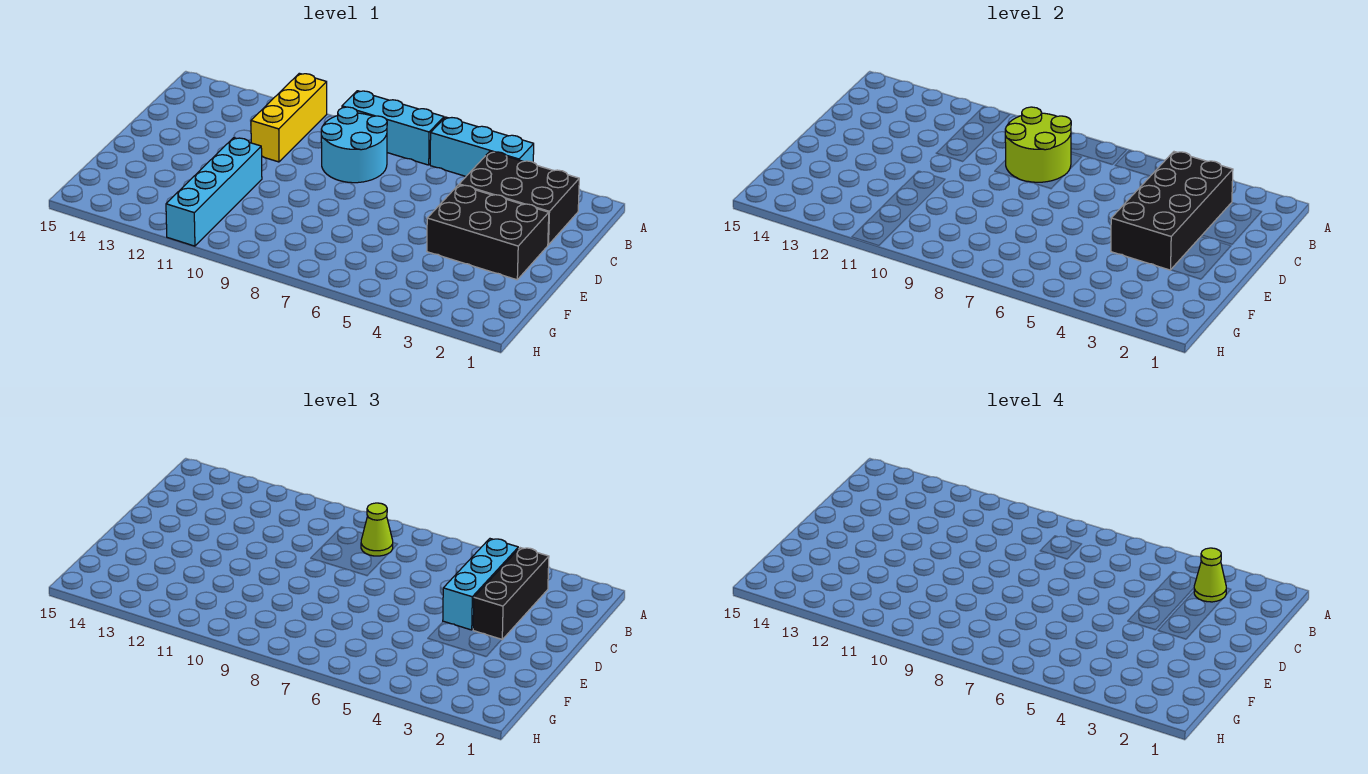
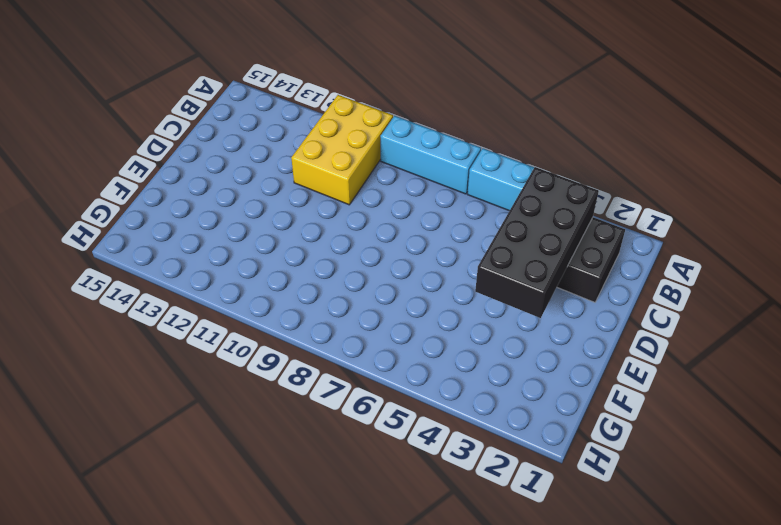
yellow brick A10:C11 level 1 -> yellow brick A11:C11 level 1
none -> cyan round brick B8:C9 level 1
none -> black brick D2:E4 level 1
none -> cyan brick E11:H11 level 1

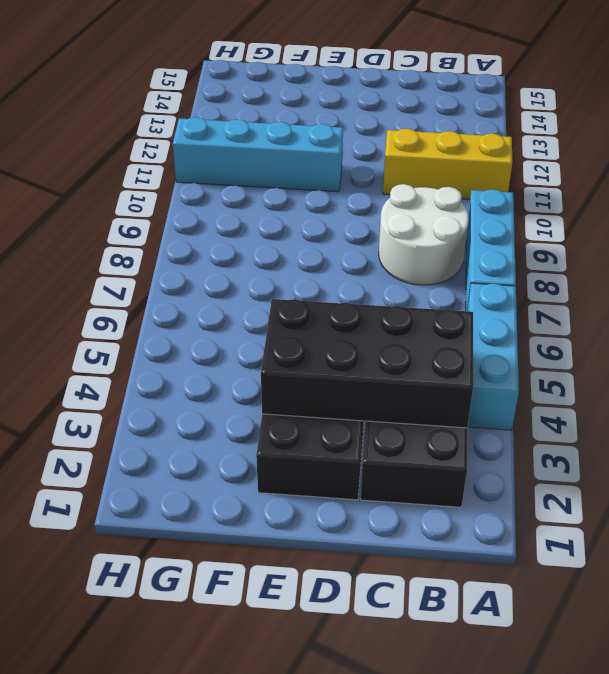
white round brick B8:C9 level 1 -> cyan round brick B8:C9 level 1
none -> lime round brick B8:C9 level 2
none -> black brick B3:D3 level 3
none -> cyan brick B4:D4 level 3

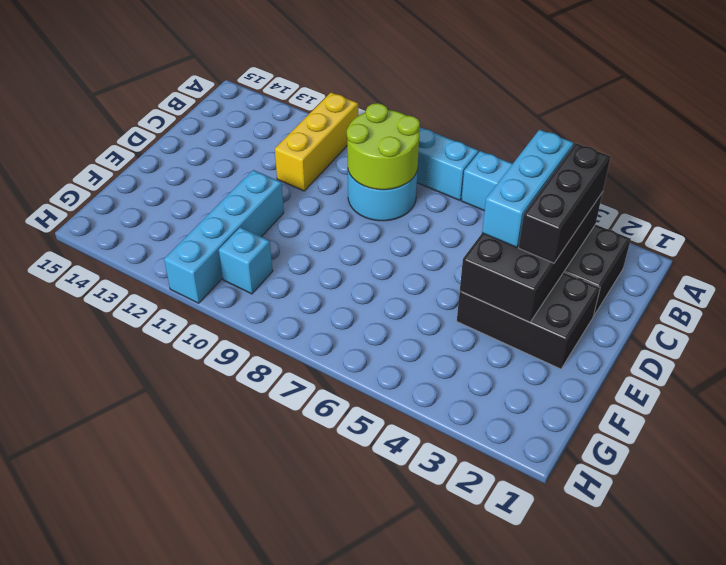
cyan brick G10 level 1 -> none
none -> lime cone B8 level 3
none -> lime cone B3 level 4

